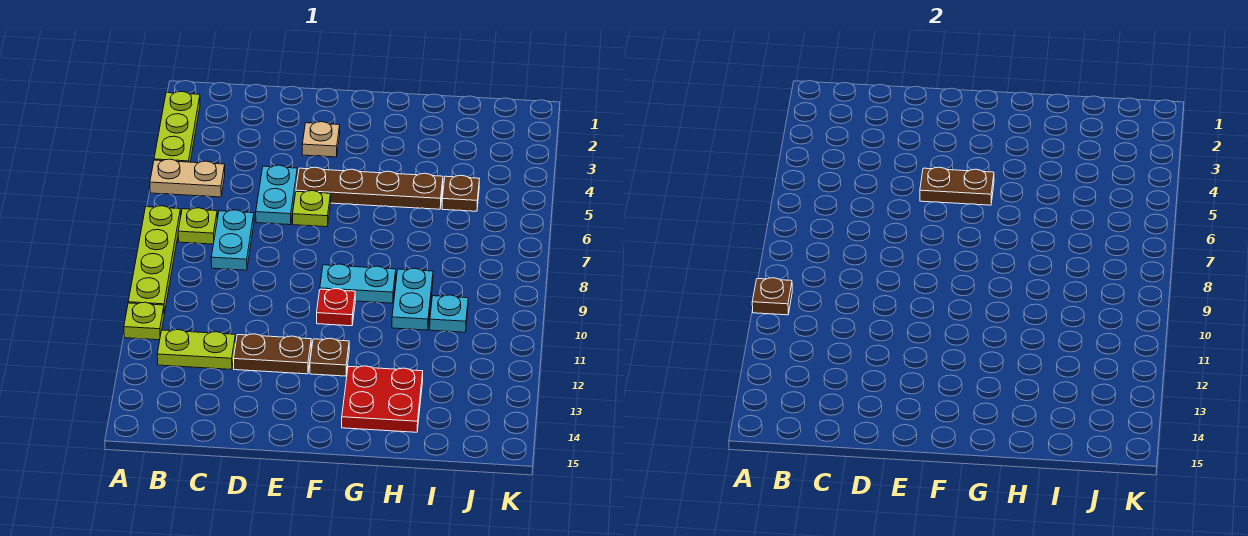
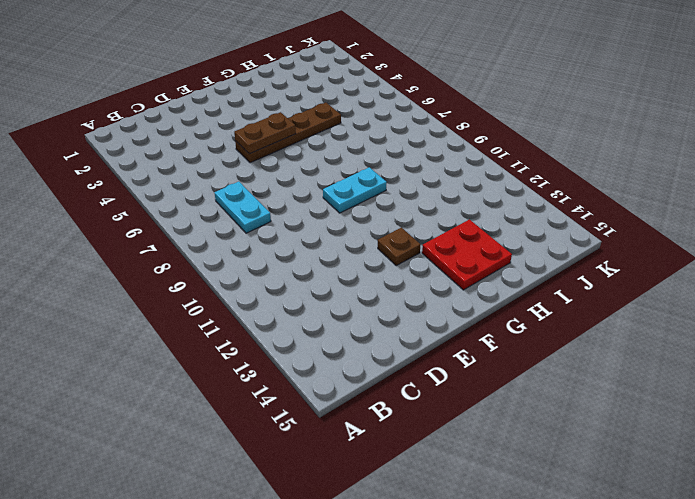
none -> lime plate A2:A4 level 1
none -> tan plate A5:B5 level 1
none -> lime plate A7:A10 level 1

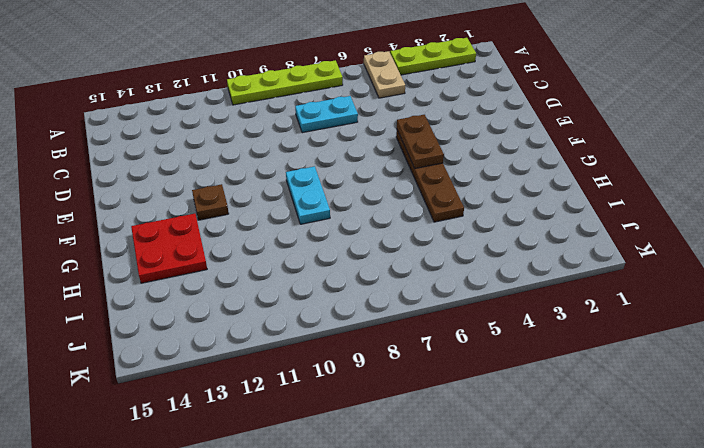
none -> lime plate A11 level 1
none -> lime plate B7 level 1
none -> lime plate B12:C12 level 1

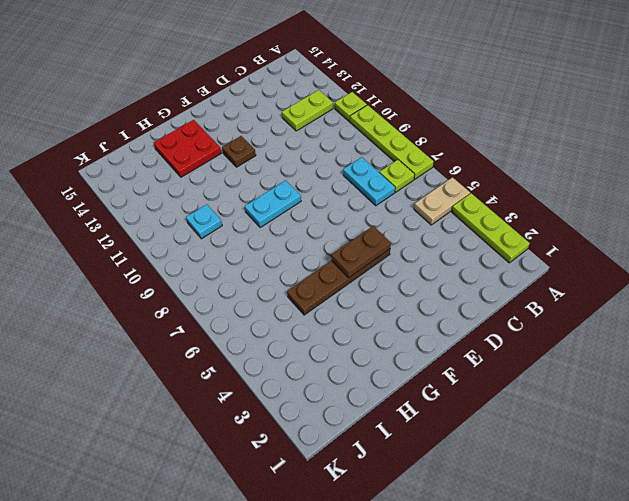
none -> cyan plate D5:D6 level 1
none -> brown plate D12:E12 level 1
none -> tan plate E3 level 1

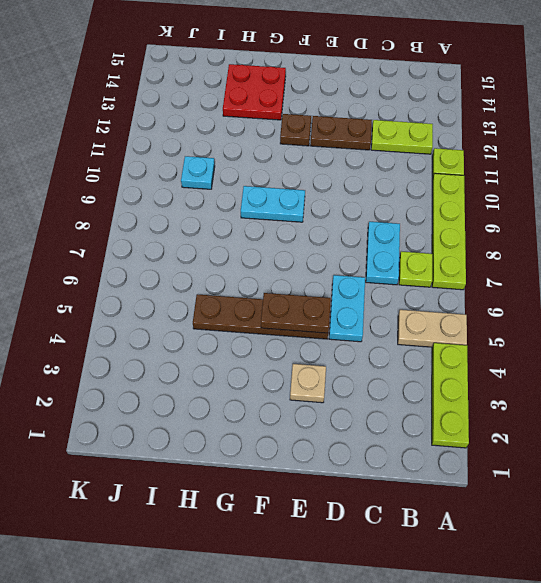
none -> lime plate E6 level 1
none -> red plate F10 level 1
none -> cyan plate H9:H10 level 1

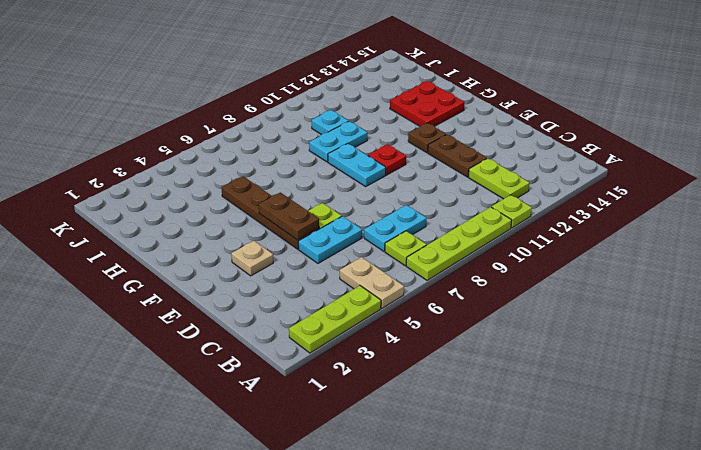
none -> brown plate I5 level 1
none -> brown plate A10 level 2

